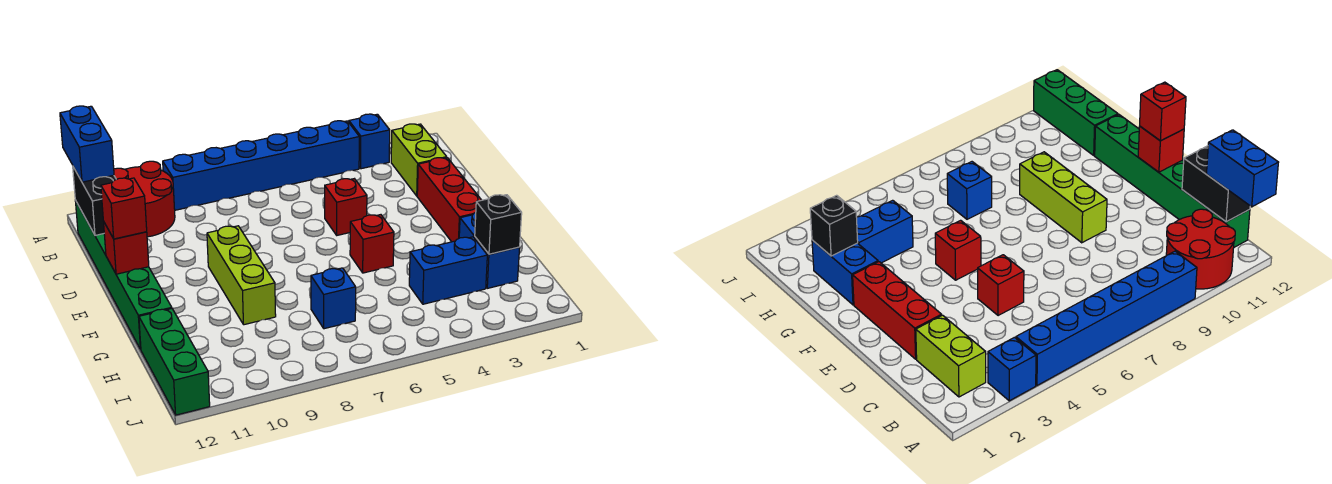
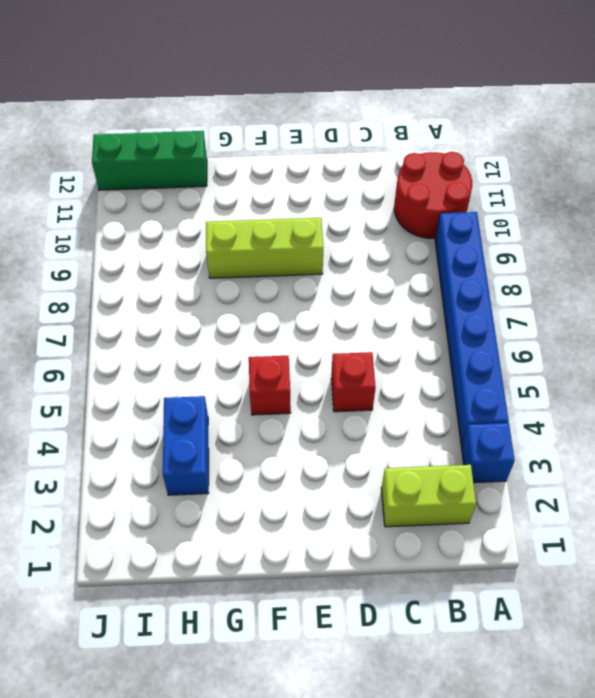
none -> green brick B12:G12 level 1
none -> red brick D2:F2 level 1
none -> blue brick G2:H2 level 1

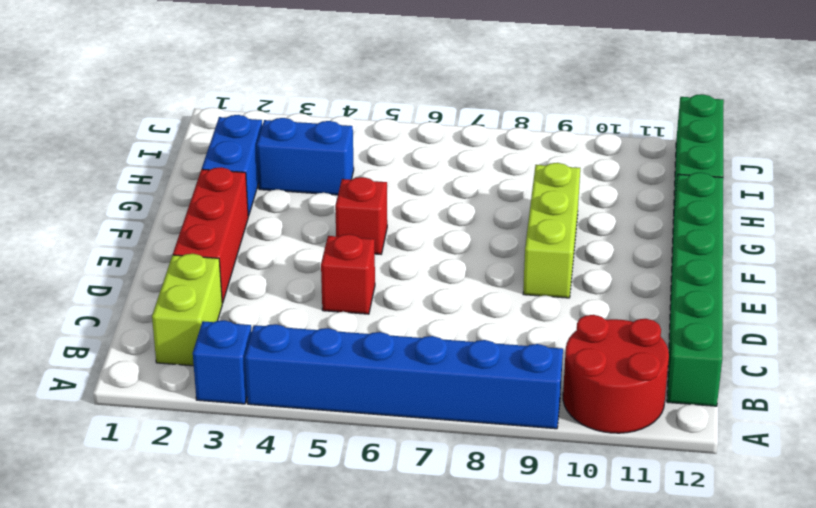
none -> blue brick H7 level 1
none -> black brick B12:C12 level 2
none -> red brick E12 level 2

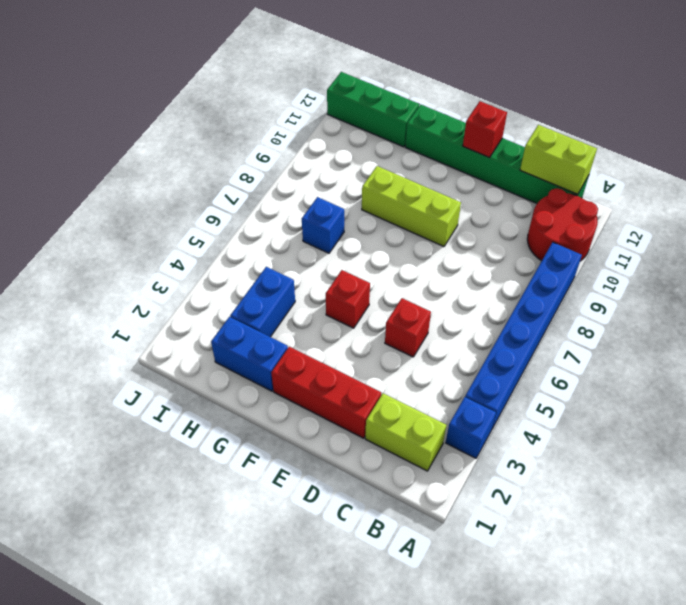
lime brick B12:C12 level 2 -> black brick B12:C12 level 2
none -> black brick H2 level 2
none -> blue brick A12:B12 level 3
none -> red brick E12 level 3

